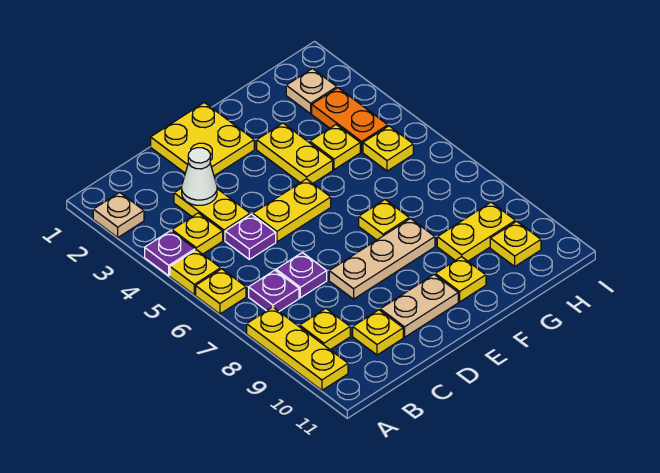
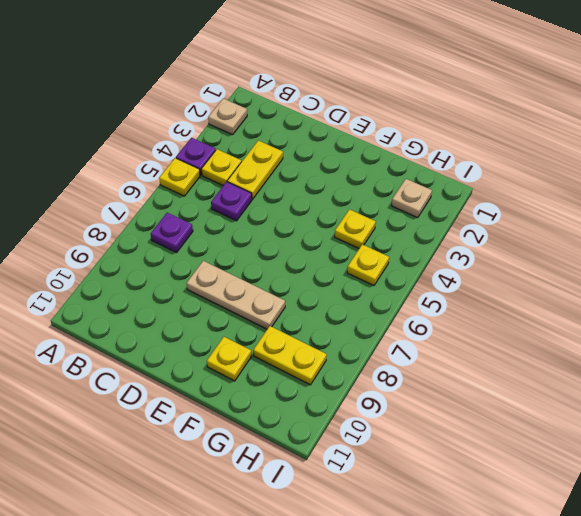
none -> yellow plate A6 level 1
none -> yellow plate A8:A10 level 1
none -> yellow plate B9 level 1

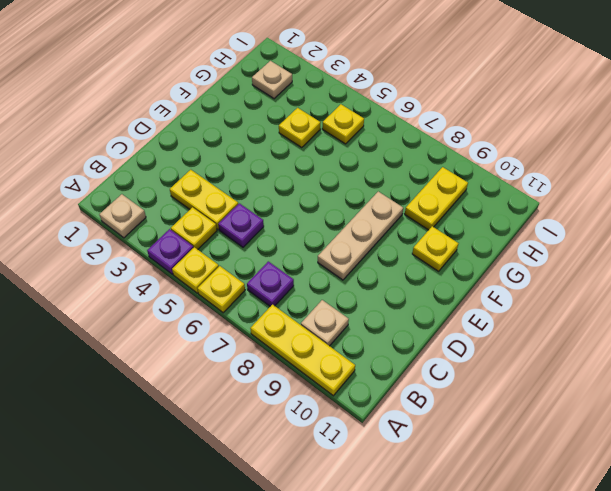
tan plate B9 level 1 -> yellow plate B9 level 1
none -> purple plate C7 level 1
none -> yellow plate C10 level 1
none -> yellow plate D1:E2 level 1

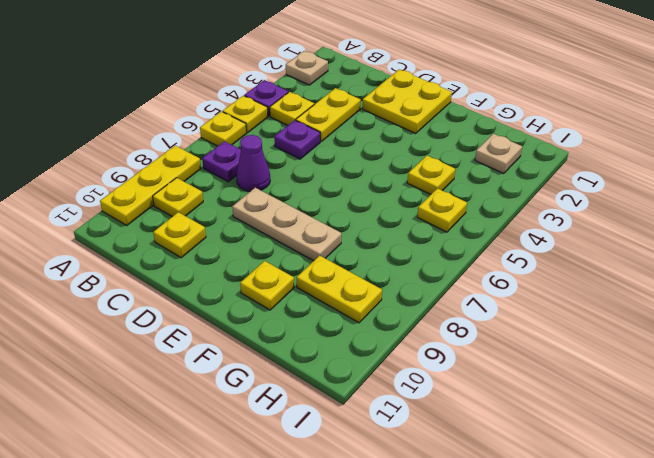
purple cone C7 level 1 -> purple plate C7 level 1
none -> yellow plate D5:E5 level 1
none -> tan plate D10:E10 level 1
none -> yellow plate F3:F4 level 1

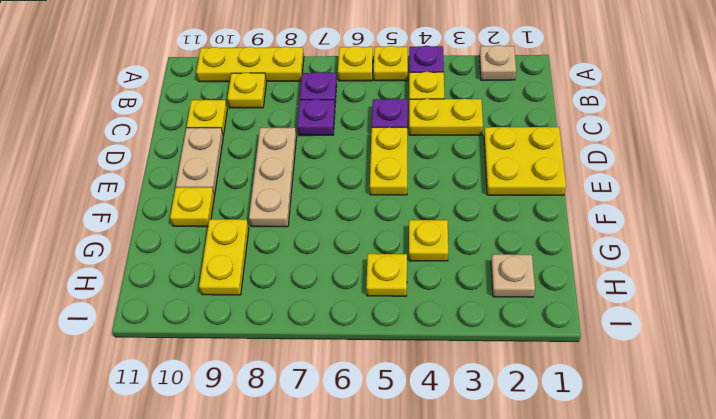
none -> yellow plate F3:F4 level 1
none -> yellow plate F7 level 1
none -> orange plate H3:H4 level 1

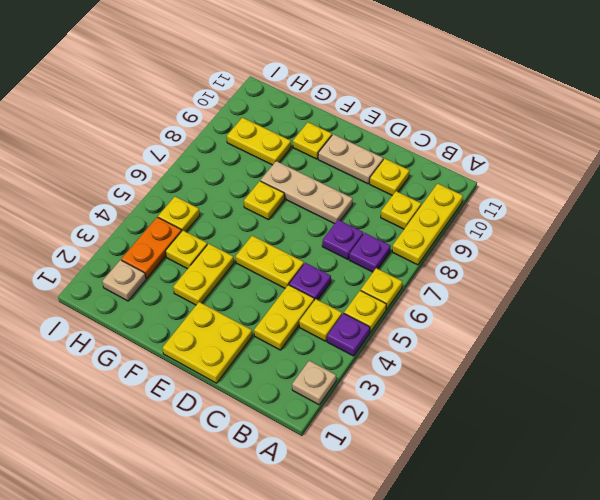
none -> yellow plate H10 level 1
none -> white cone C3 level 2

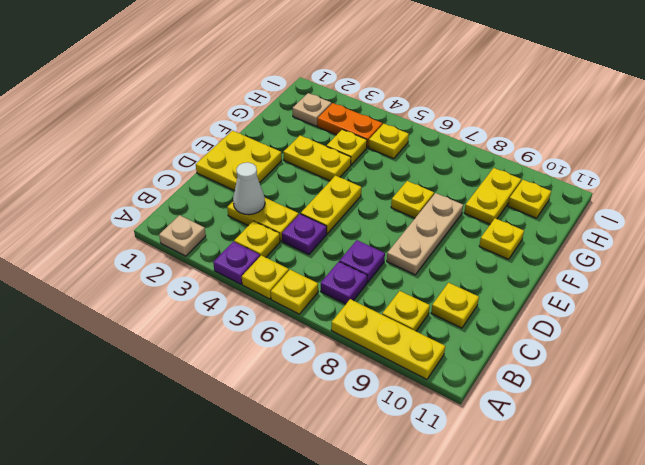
none -> tan plate D10:E10 level 1

